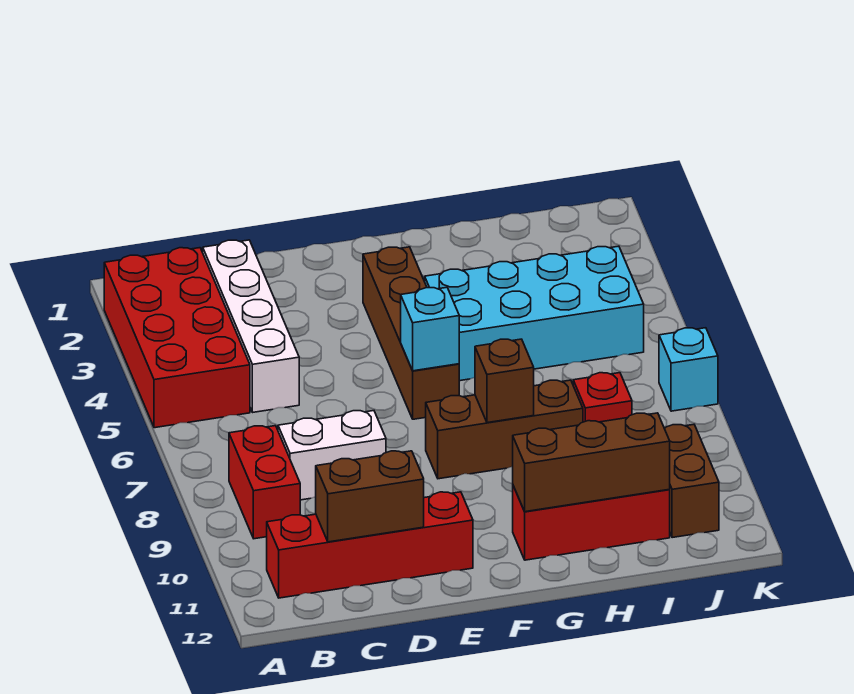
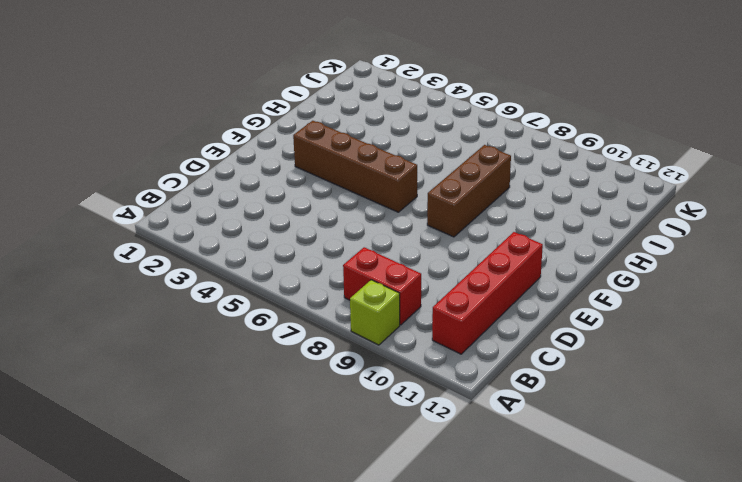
lime brick A9 level 1 -> none
none -> red brick A2:B5 level 1
none -> white brick C2:C5 level 1
none -> white brick C8:D8 level 1

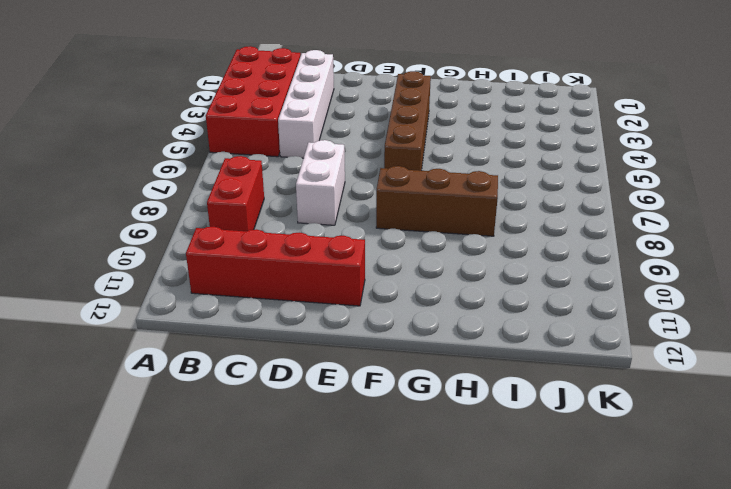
white brick D7:D8 level 1 -> white brick C8:D8 level 1
none -> cyan brick G4:J5 level 1
none -> red brick G11:I11 level 1
none -> red brick I8 level 1

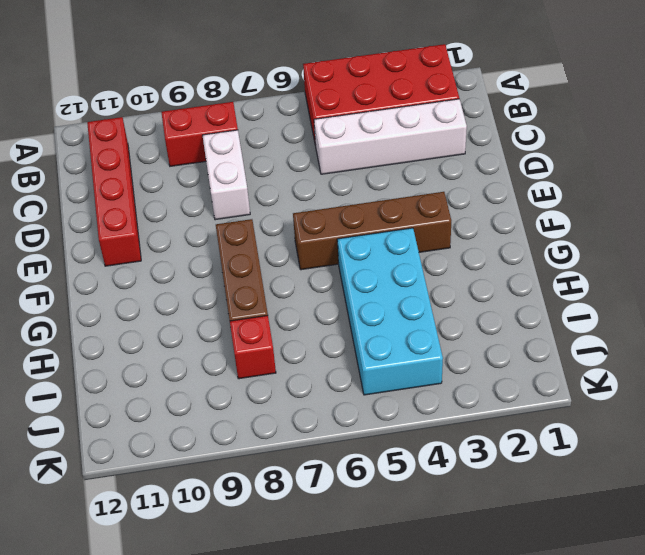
none -> red brick G11:I11 level 1
none -> brown brick J10:J11 level 1
none -> cyan brick K7 level 1

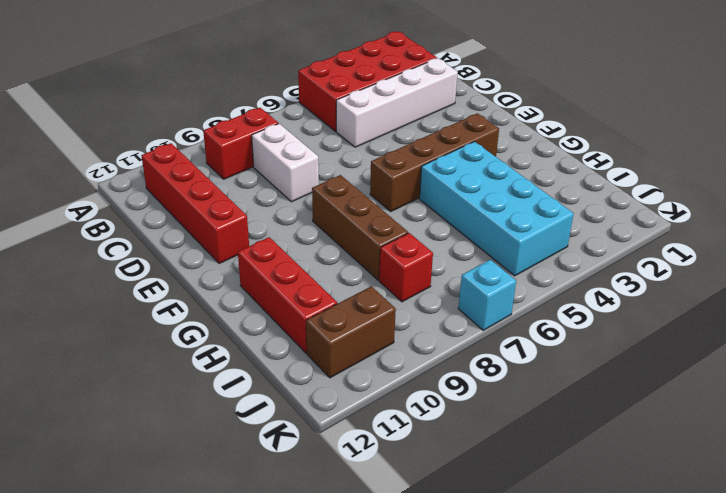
none -> brown brick C11:D11 level 2
none -> cyan brick F6 level 2
none -> brown brick G8 level 2

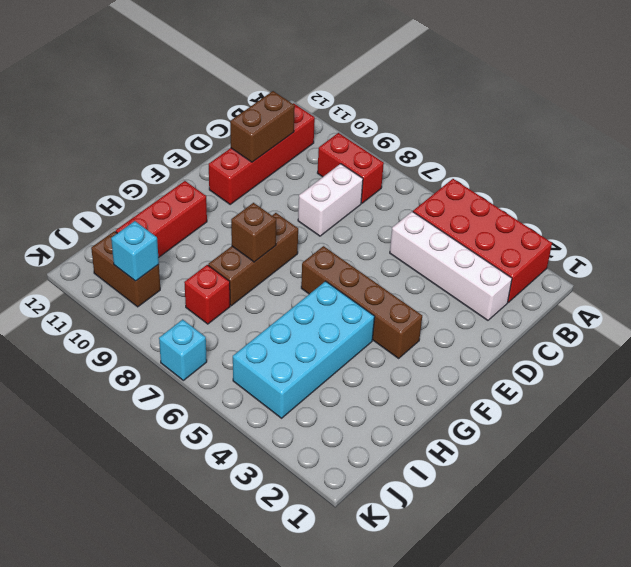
cyan brick J10 level 2 -> cyan brick F6 level 2
none -> brown brick G11:I11 level 2

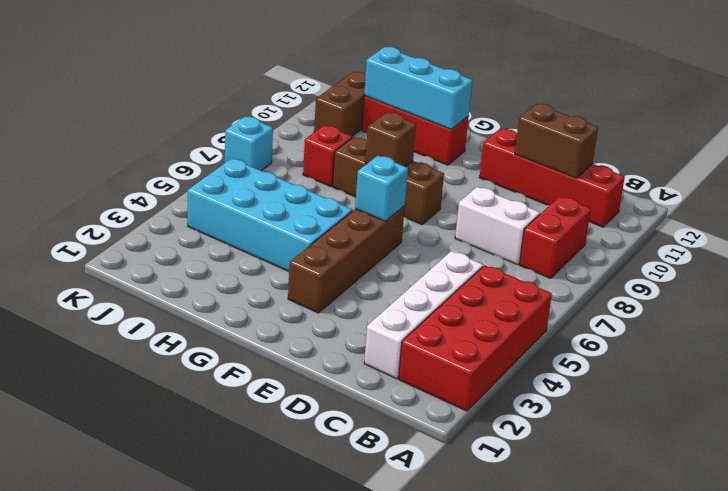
cyan brick G11:I11 level 2 -> brown brick G11:I11 level 2

